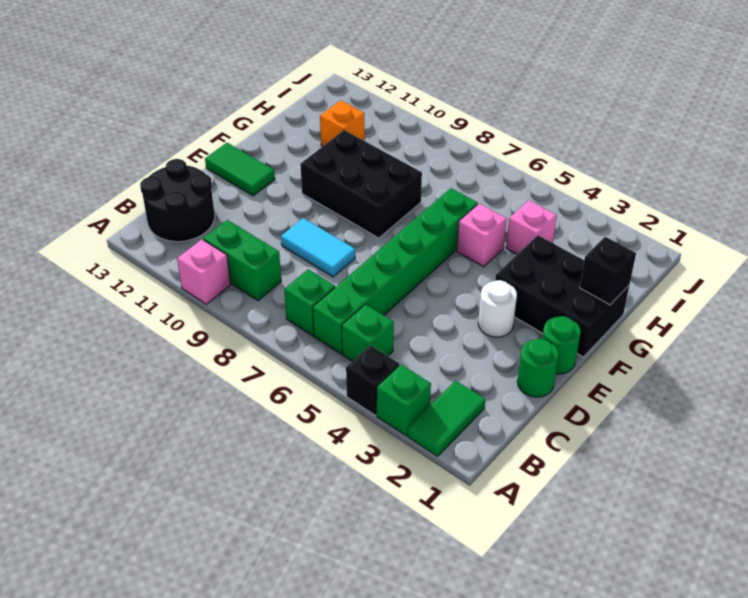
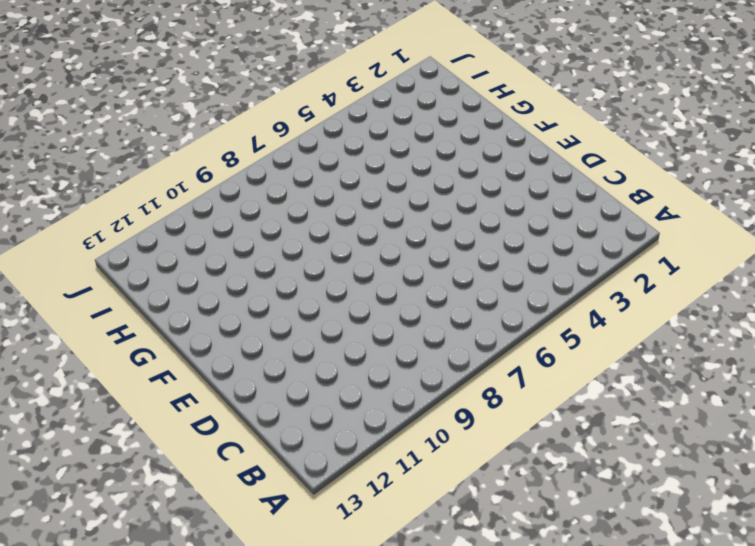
none -> green tile A2:B2 level 1
none -> green brick A3 level 1
none -> black brick A4 level 1

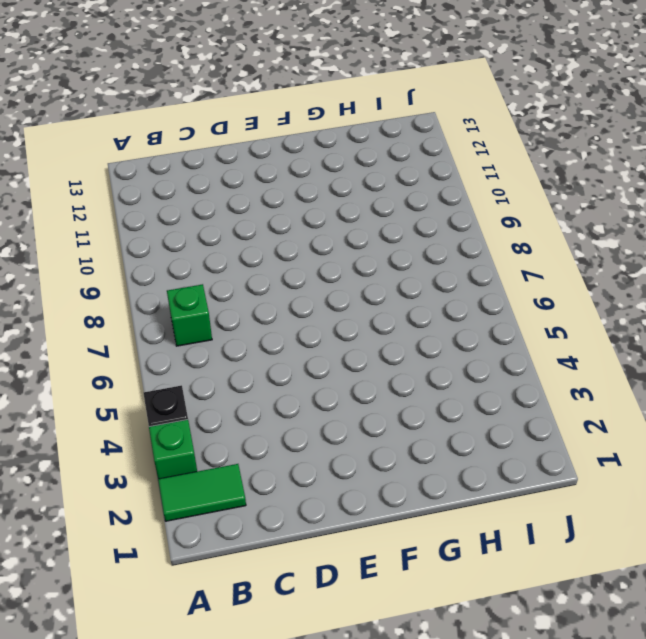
none -> pink brick A10 level 1
none -> green brick B5 level 1
none -> green brick B6:G6 level 1

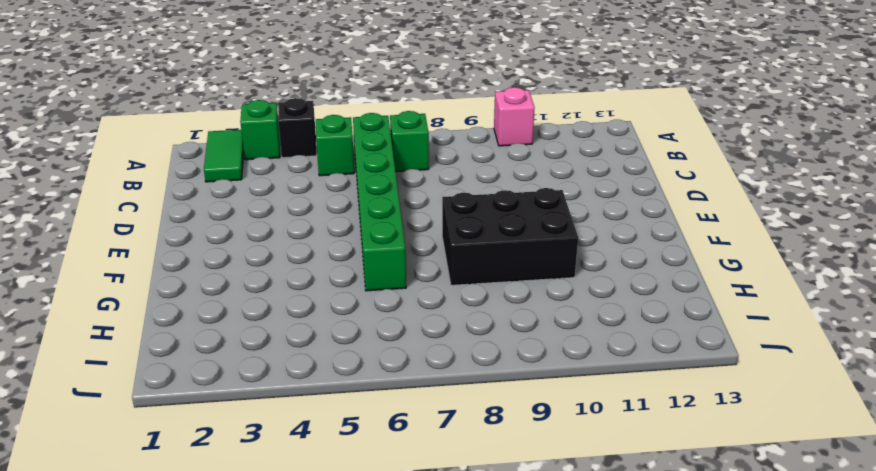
none -> green brick B9:B10 level 1
none -> black round brick B12:C13 level 1
none -> green round brick D1 level 1

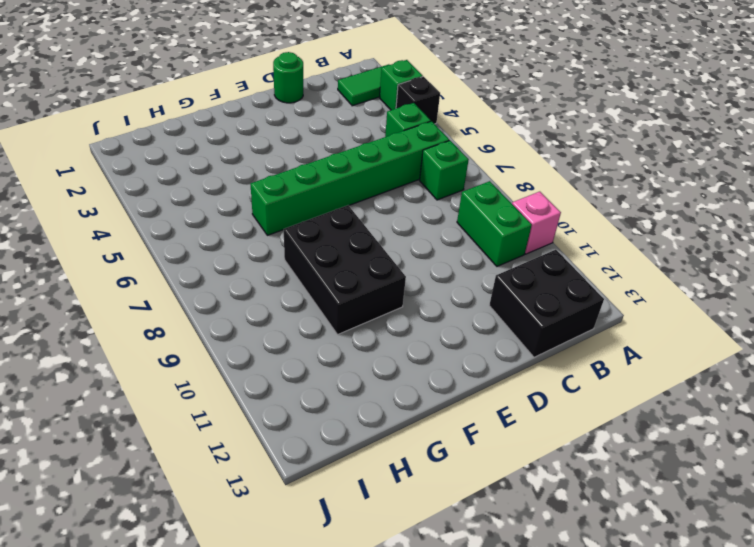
black brick B12:C13 level 1 -> black round brick B12:C13 level 1
none -> cyan tile D8:D9 level 1
none -> green round brick E1 level 1
none -> white round brick E3 level 1

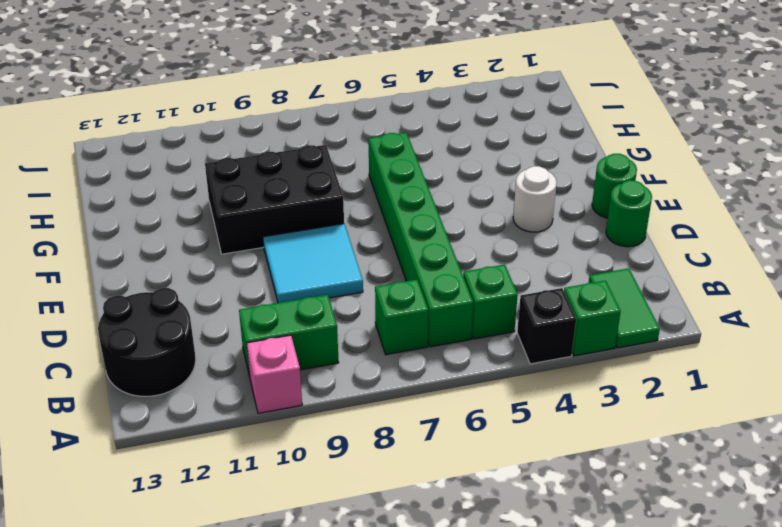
cyan tile D8:E9 level 1 -> cyan tile D8:D9 level 1
none -> green tile E12:E13 level 1
none -> black brick F1:G3 level 1
none -> pink brick G5 level 1

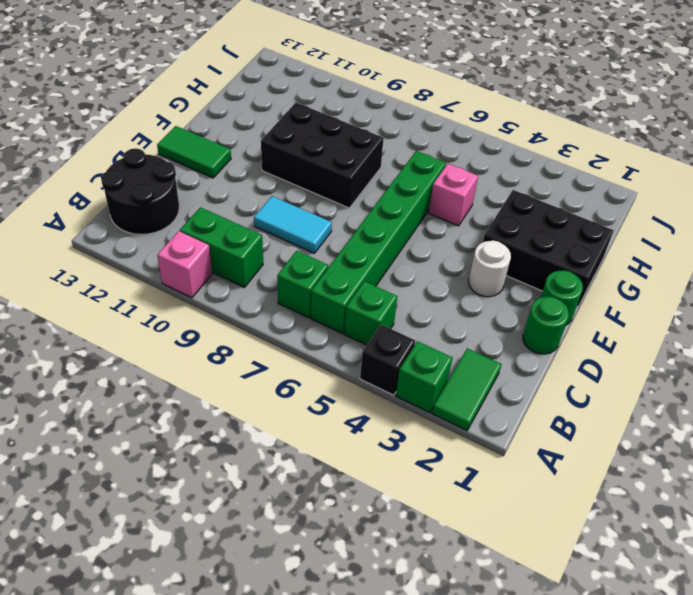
none -> pink brick H4 level 1
none -> orange brick H11 level 1
none -> black brick G1 level 2

